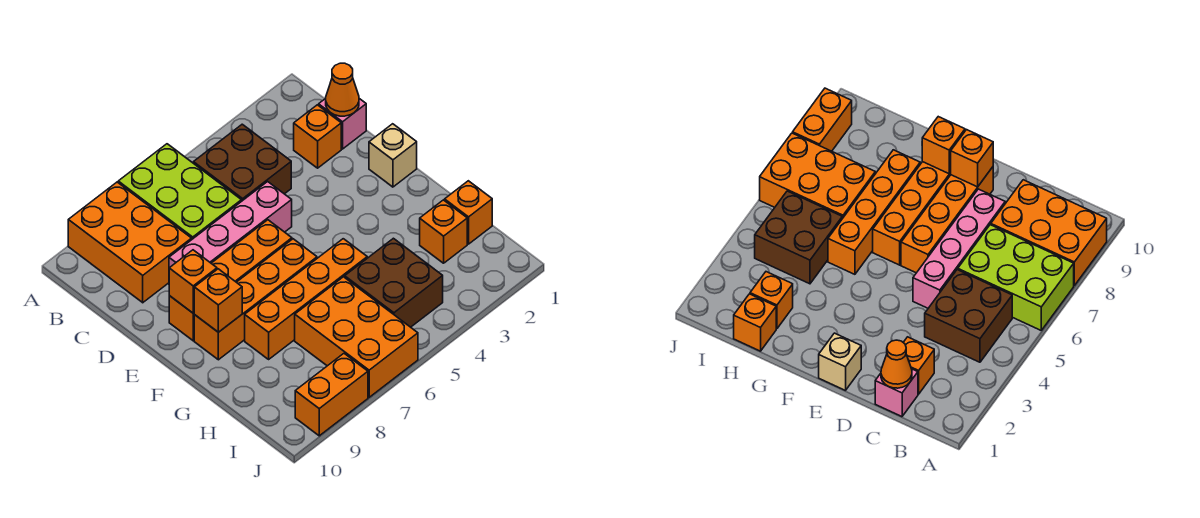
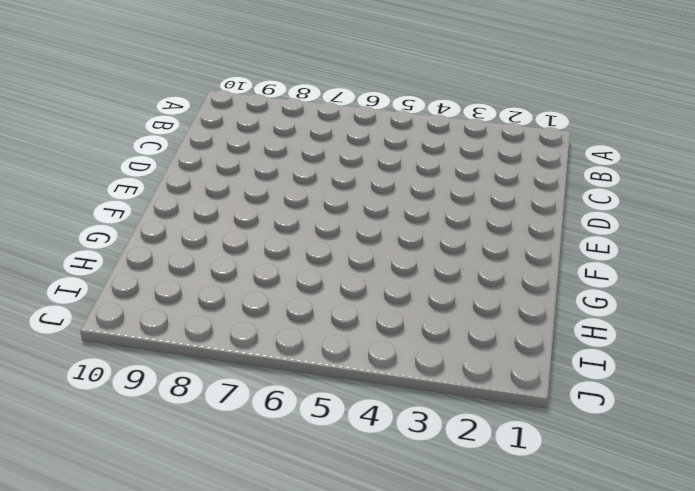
none -> lime brick A6:C7 level 1
none -> orange brick A8:C9 level 1
none -> brown brick B4:C5 level 1

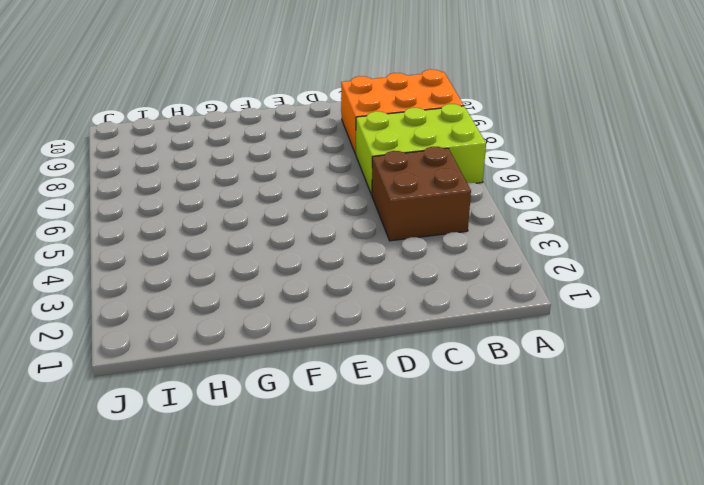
none -> pink brick C1 level 1
none -> orange brick C2 level 1
none -> pink brick D5:D8 level 1

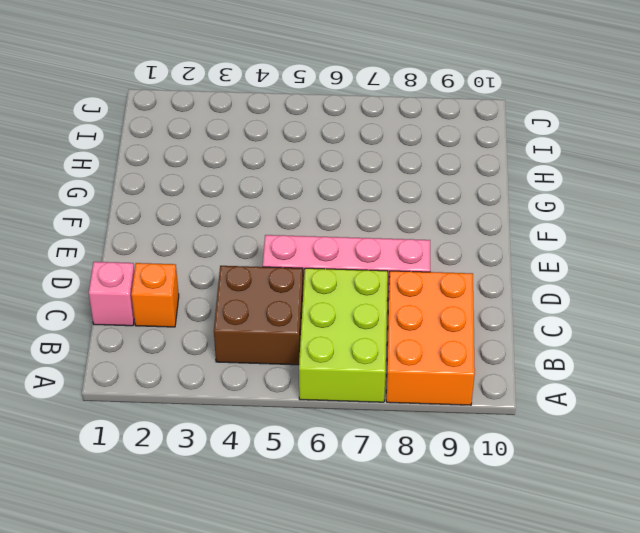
none -> tan brick E1 level 1
none -> orange brick E6:E9 level 1
none -> orange brick F6:F9 level 1

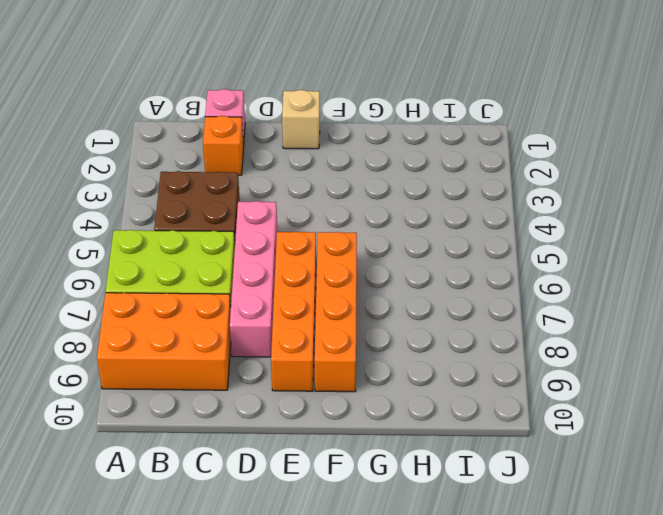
none -> orange brick G5:G8 level 1
none -> orange brick H1 level 1
none -> orange brick H2 level 1

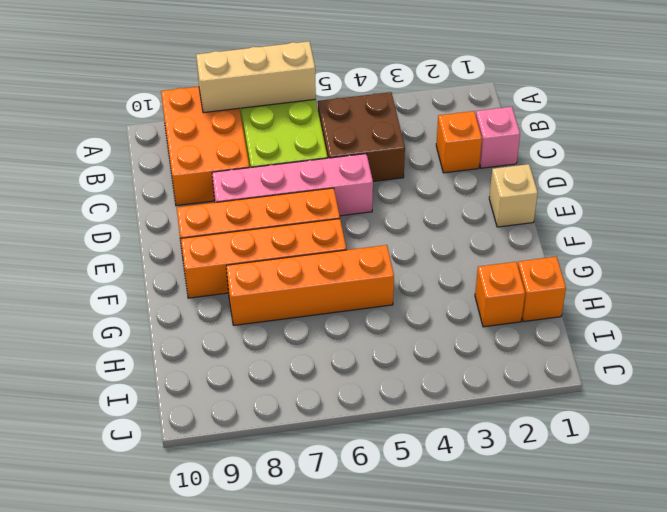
tan brick A6:A8 level 2 -> none
none -> brown brick H4:I5 level 1
none -> orange brick H6:J7 level 1
none -> orange brick J8:J9 level 1

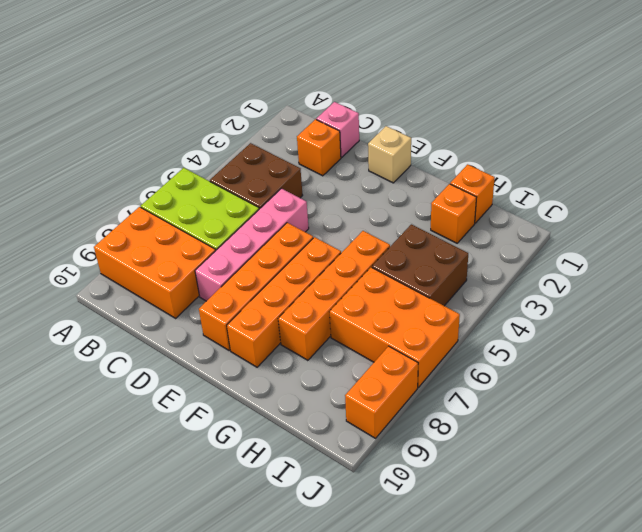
none -> orange cone C1 level 2
none -> orange brick E9 level 2
none -> orange brick F9 level 2

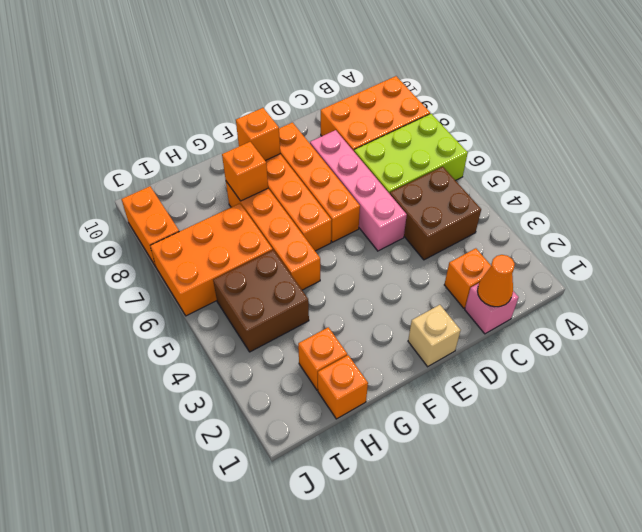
orange brick G8 level 2 -> orange brick E9 level 2

